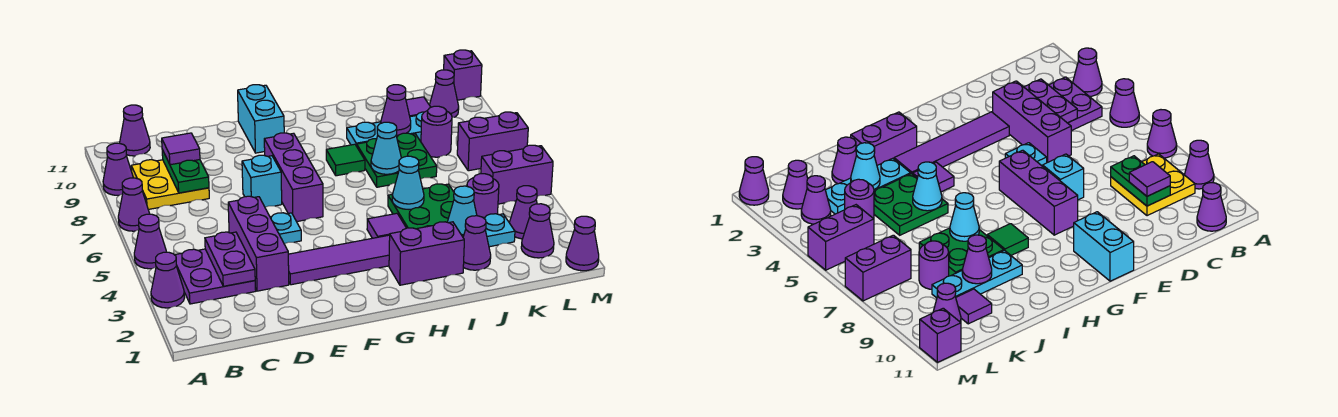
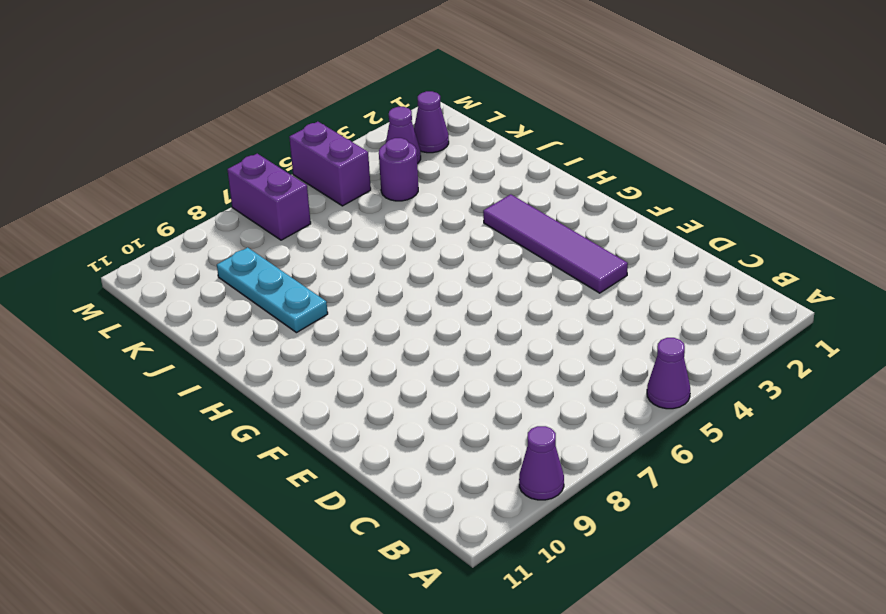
none -> purple cone A3 level 1
none -> purple cone A7 level 1
none -> purple plate B3:C4 level 1
none -> yellow plate B8:C9 level 1

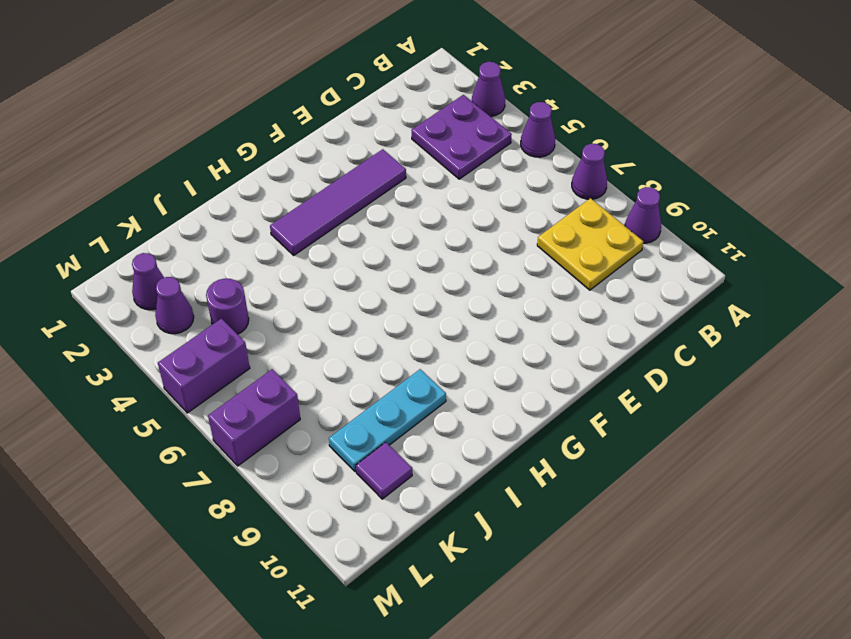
none -> purple cone B11 level 1
none -> purple brick D3:D5 level 1
none -> cyan plate E5 level 1
none -> cyan brick E7 level 1

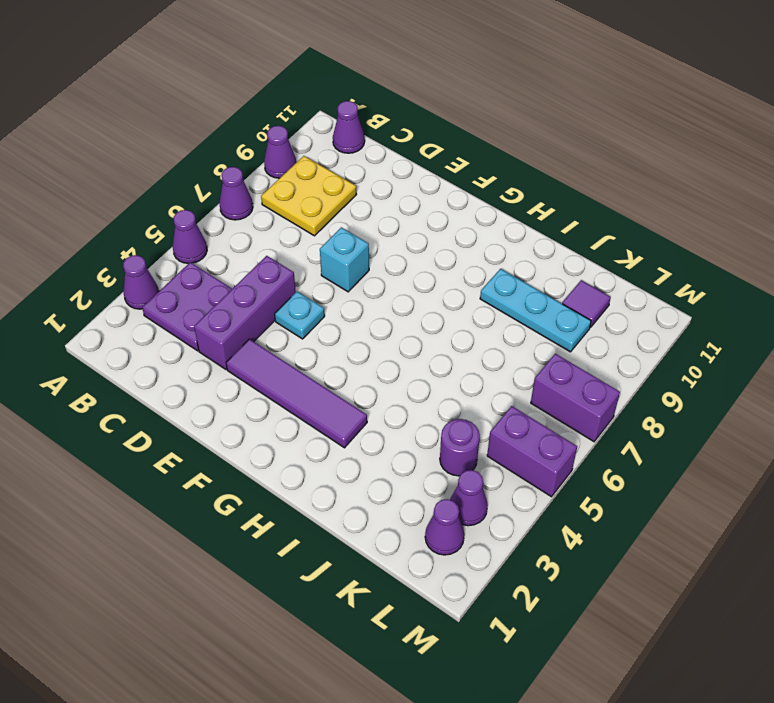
none -> purple brick F6:F8 level 1
none -> cyan brick F10:F11 level 1
none -> purple brick H2:I2 level 1
none -> purple tile H4 level 1

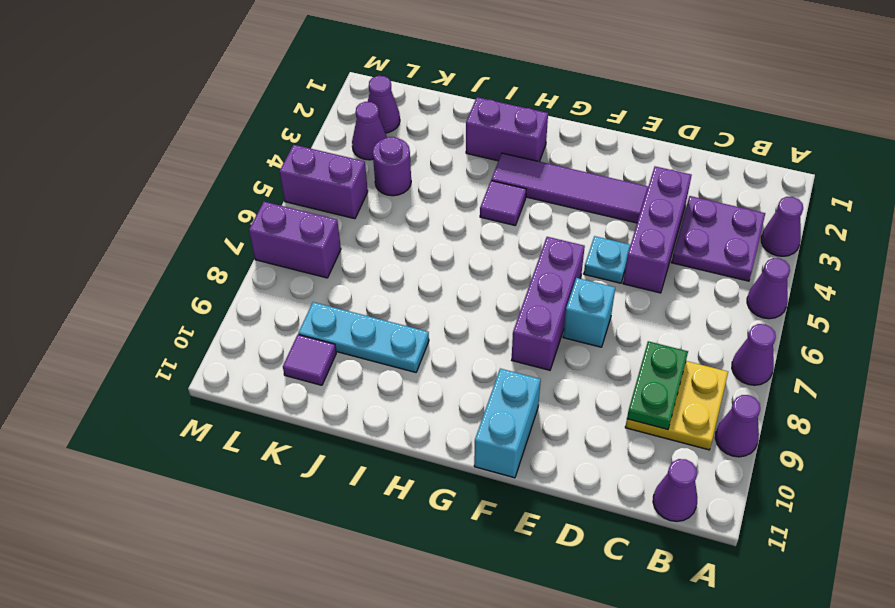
none -> green tile H8 level 1
none -> cyan plate I3:K3 level 1
none -> green plate I4:J5 level 1
none -> green plate I7:J8 level 1

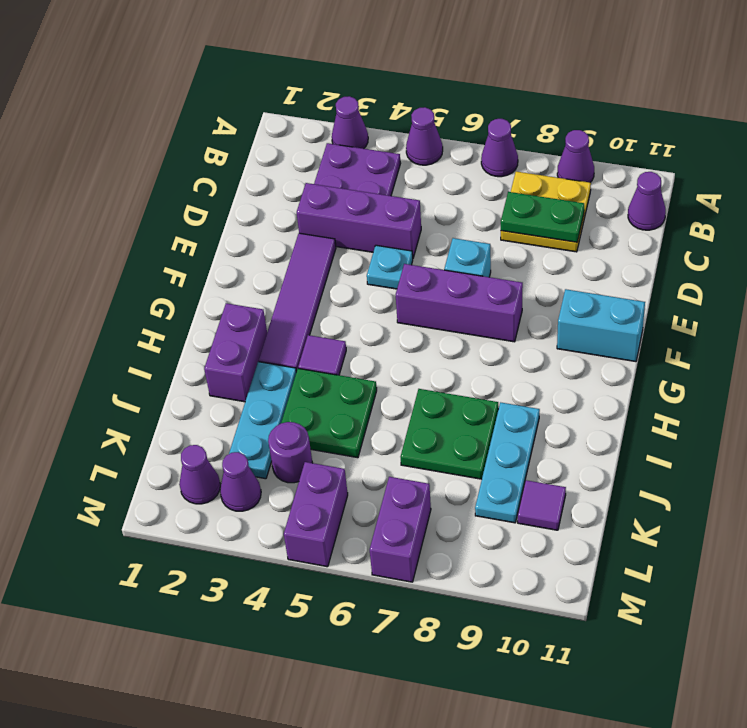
none -> green tile H8 level 1
none -> purple cone J2 level 1
none -> purple round brick K8 level 1
none -> purple cone L10 level 1

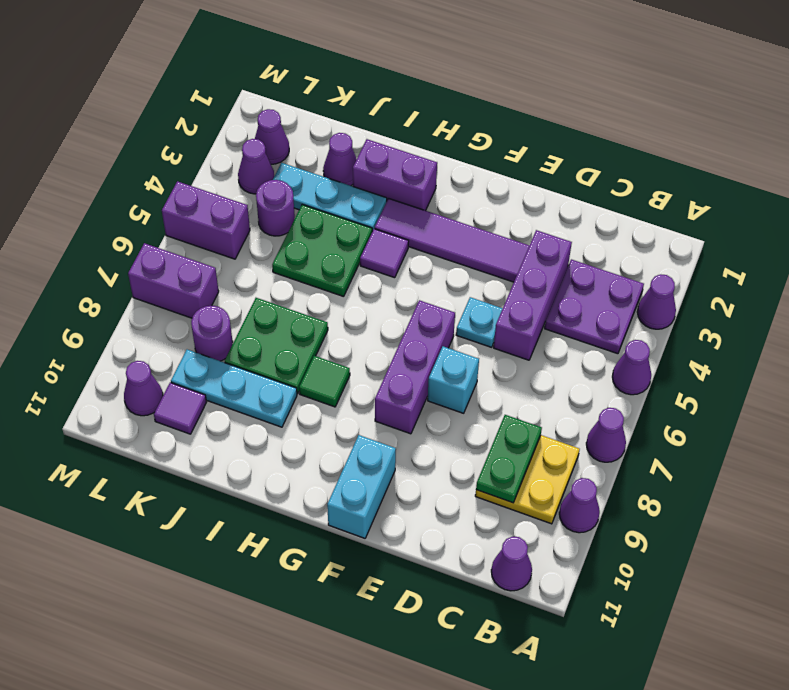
none -> purple cone M1 level 1
none -> purple brick M11 level 1
none -> purple plate C3:C4 level 2
none -> cyan cone I5 level 2

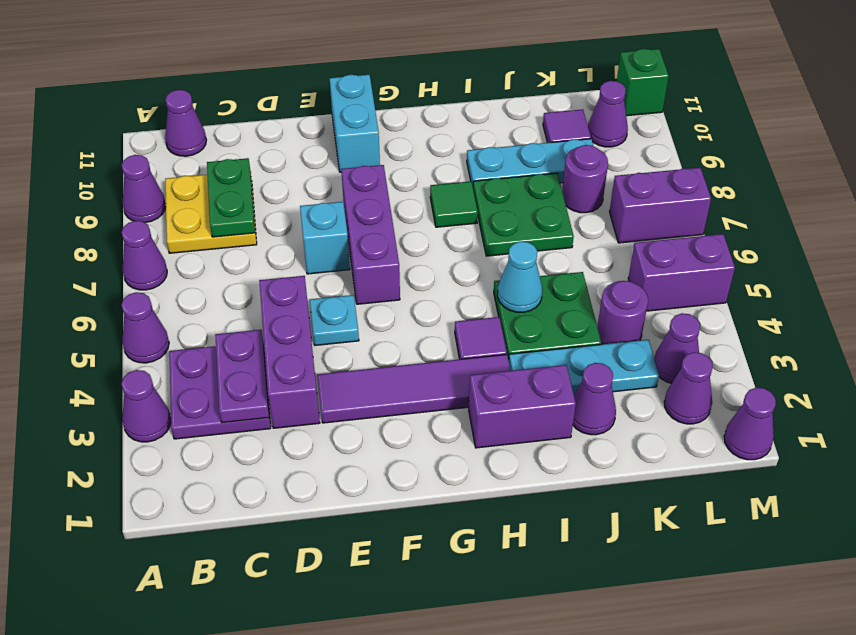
green brick M11 level 1 -> purple brick M11 level 1
none -> cyan cone I7 level 2
none -> cyan cone J3 level 2
none -> purple cone J9 level 2
none -> purple tile C9 level 3

